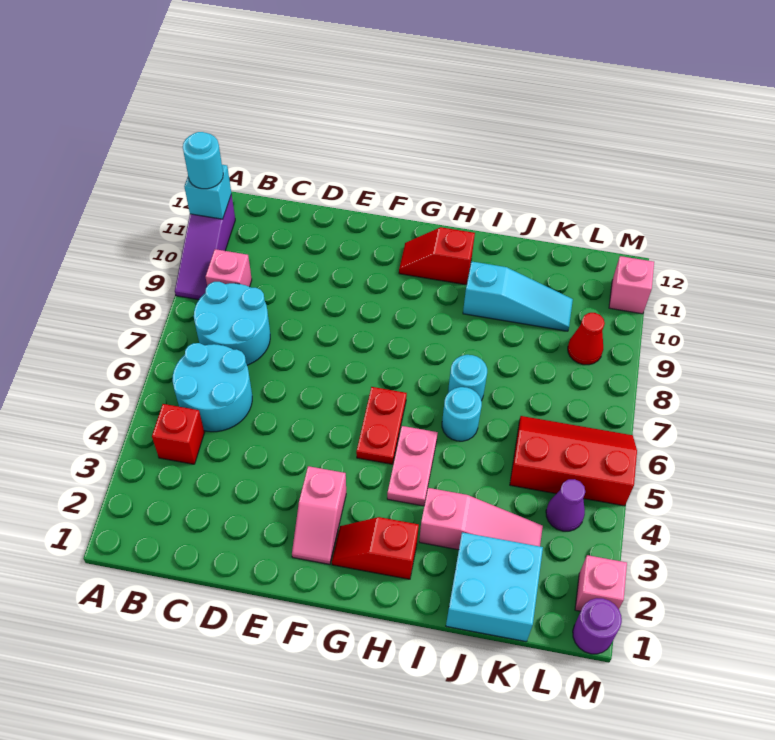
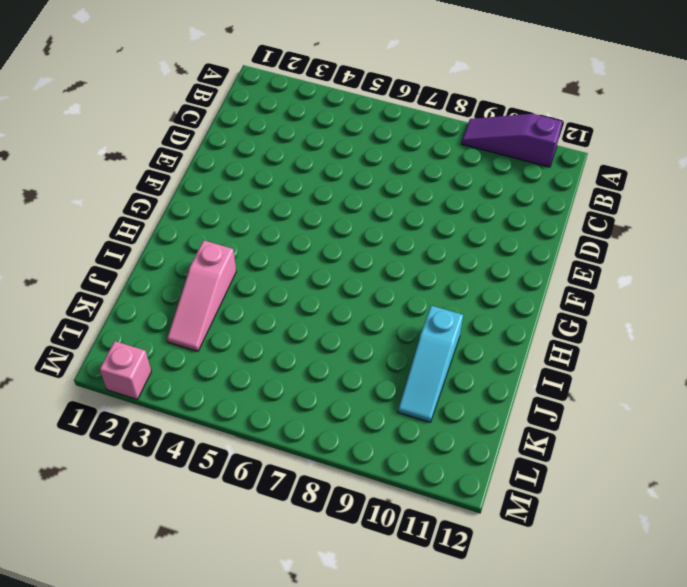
none -> red brick B4 level 1
none -> cyan round brick B5:C6 level 1
none -> cyan round brick B7:C8 level 1

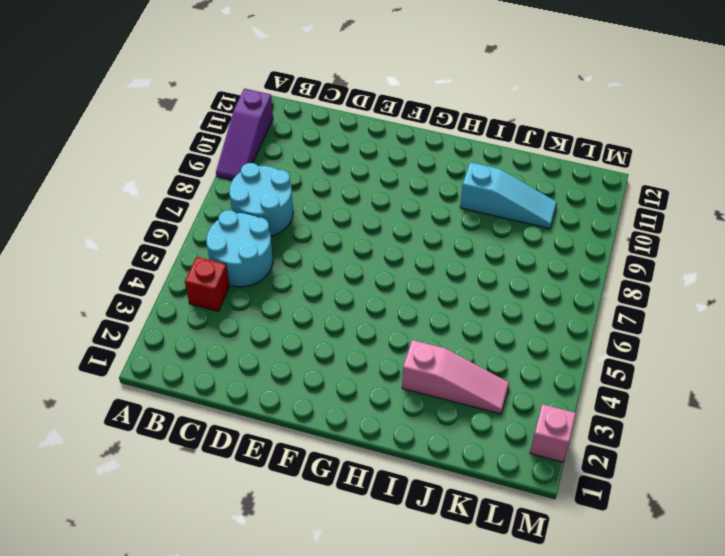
none -> pink brick B9 level 1
none -> pink slope F2:F3 level 1 top 3
none -> red slope G2:H2 level 1 top H

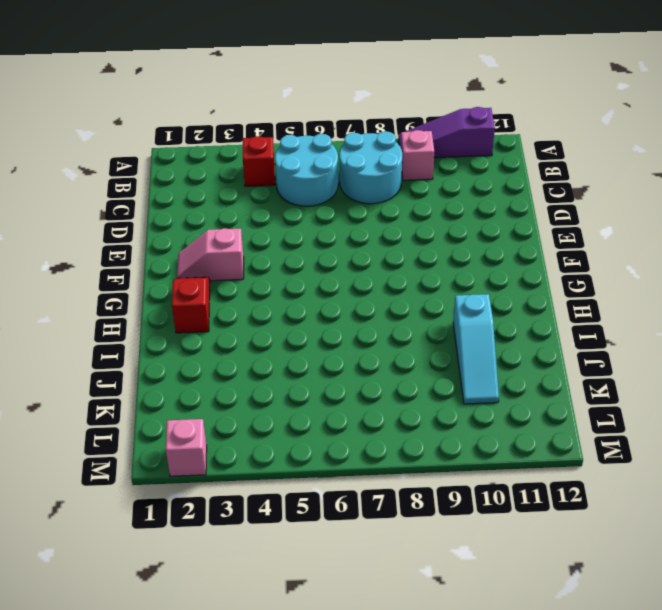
none -> red plate G5:G6 level 1
none -> red slope G11:H11 level 1 top H
none -> pink plate H4:H5 level 1

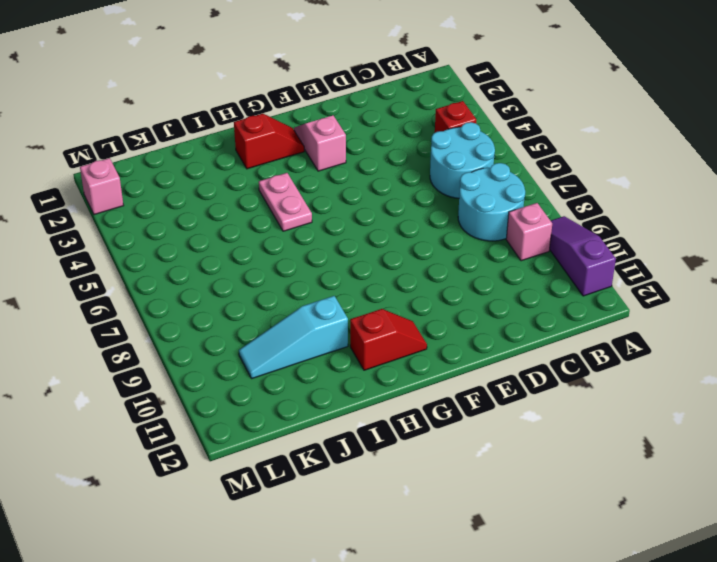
none -> red plate G5:G6 level 1
none -> pink slope I3:K3 level 1 top I
none -> cyan round brick I6 level 1

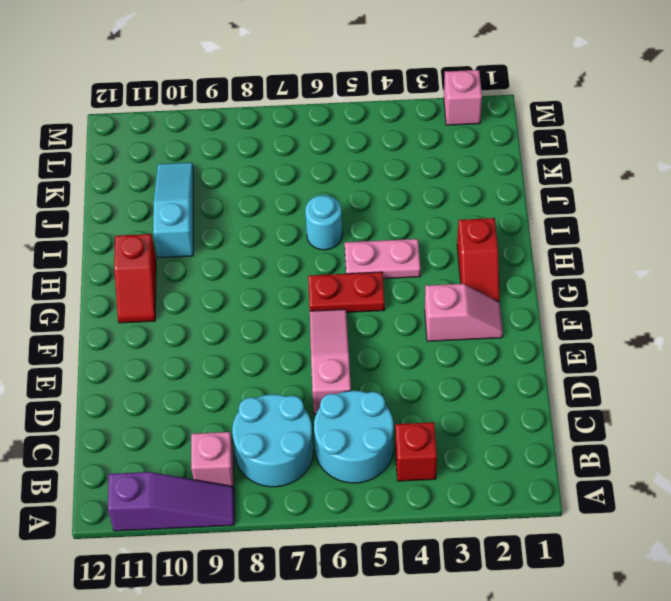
pink slope D6:F6 level 1 top D -> pink slope I3:K3 level 1 top I
none -> cyan round brick I7 level 1
none -> cyan brick J1:K2 level 1
none -> red slope K5:M6 level 1 top 5

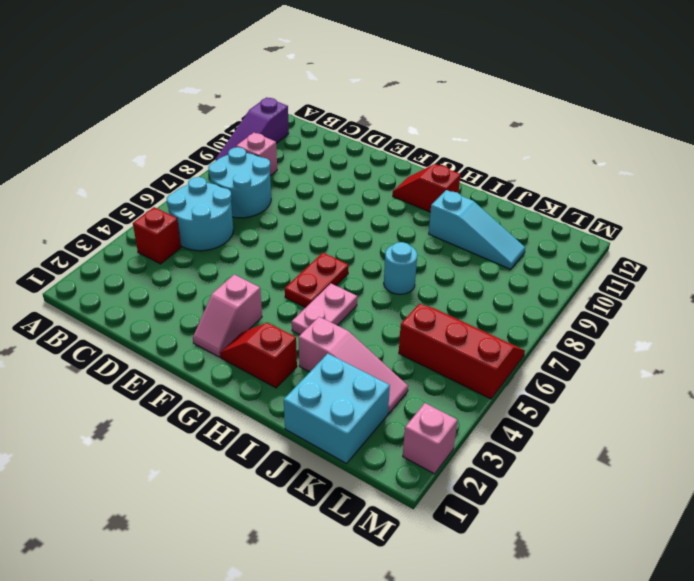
none -> cyan round brick I6 level 1
none -> purple cone L4 level 1
none -> red cone L9 level 1

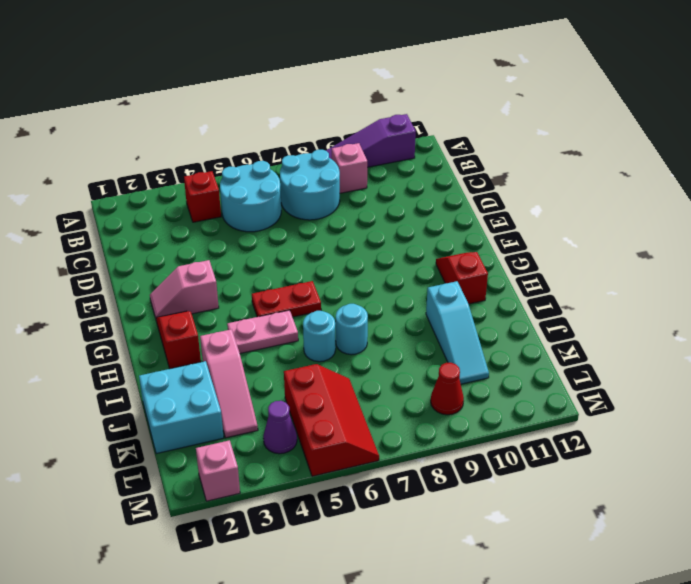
none -> purple round brick M1 level 1
none -> pink brick M11 level 1
none -> cyan brick A11 level 2

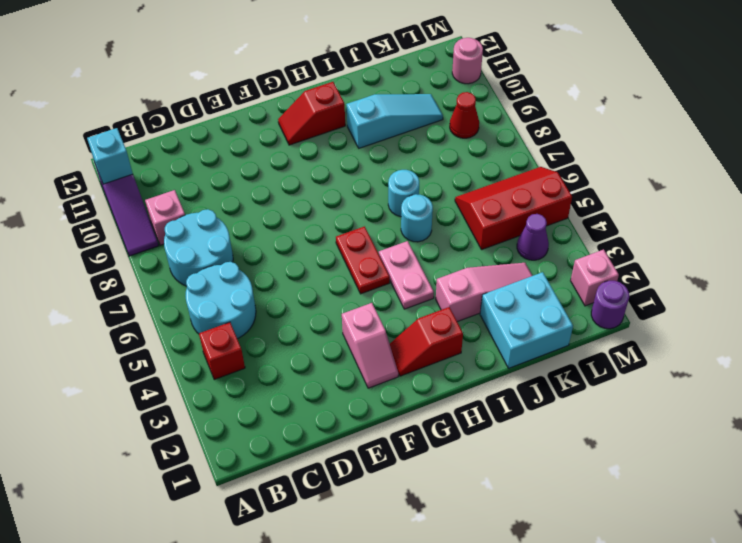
pink round brick M11 level 1 -> pink brick M11 level 1
none -> cyan round brick A11 level 3

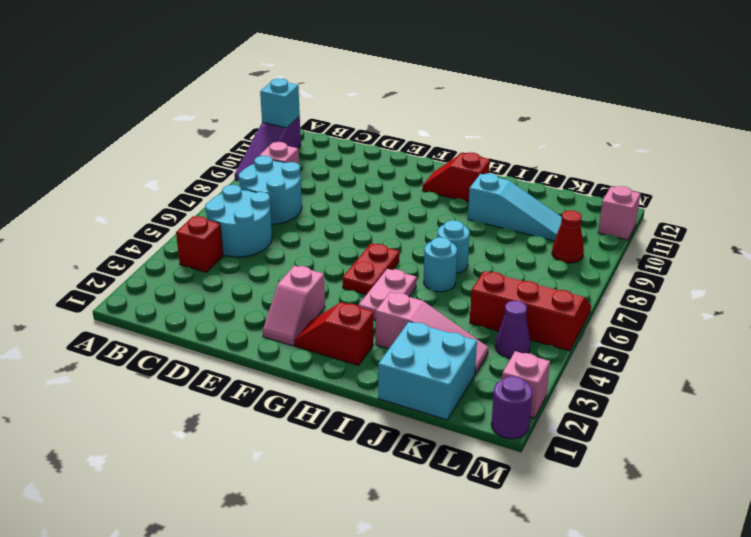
none -> cyan round brick A11 level 3

